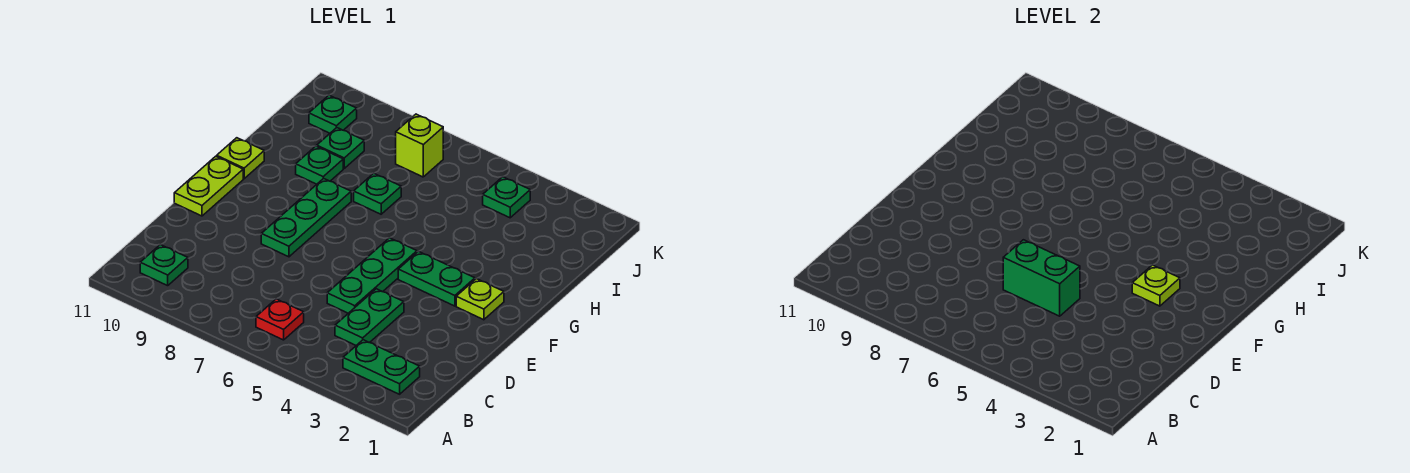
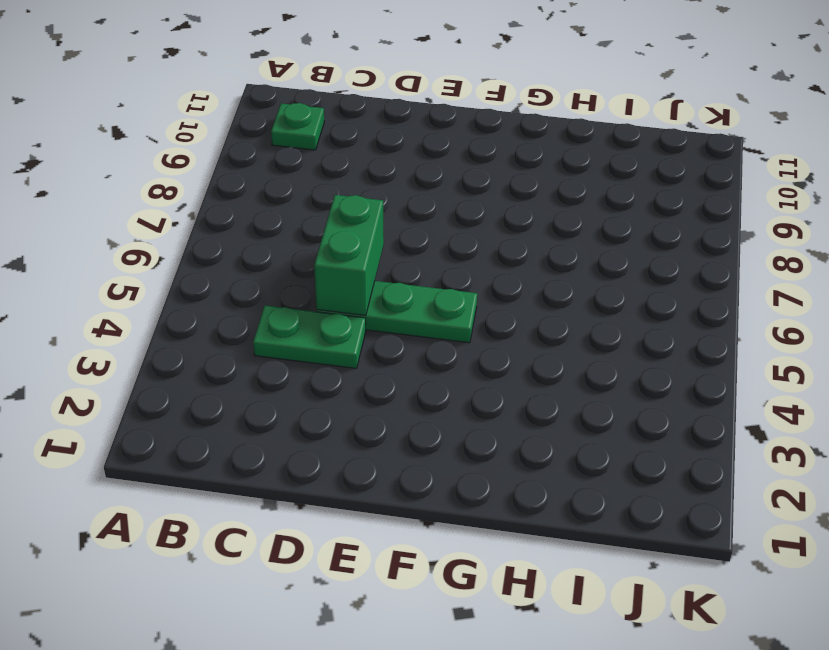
none -> green plate B2:B3 level 1
none -> red plate B6 level 1
none -> green plate E8:G8 level 1

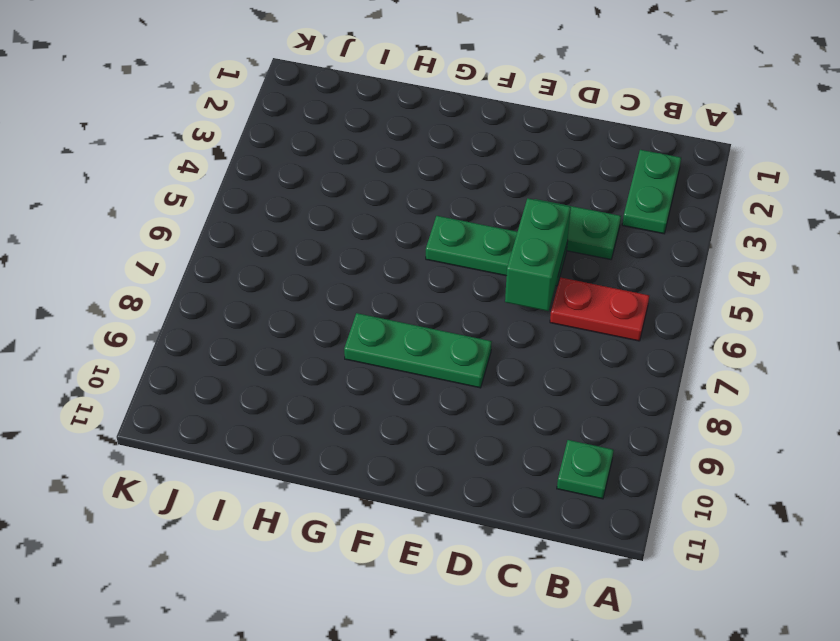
red plate B6:C6 level 1 -> red plate B6 level 1
none -> lime plate E11:F11 level 1
none -> lime plate F2 level 1
none -> green plate F3:F4 level 1

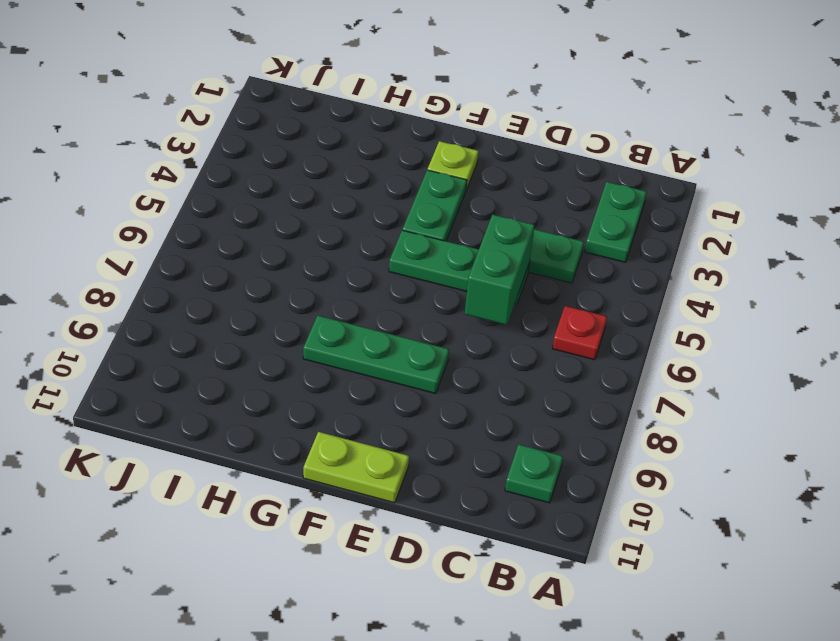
none -> lime plate G11 level 1
none -> green plate H7 level 1
none -> green plate H9 level 1

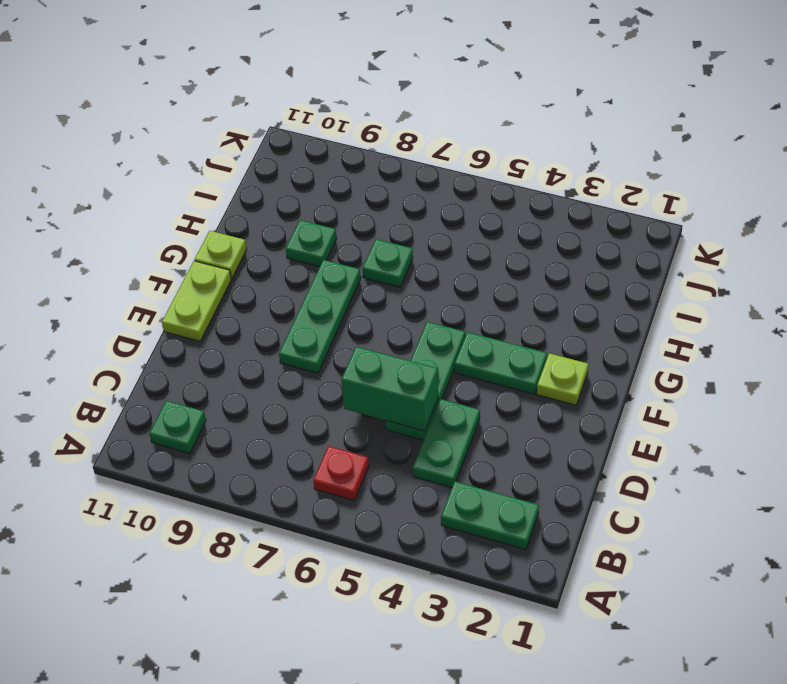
none -> green plate I9 level 1
none -> green plate J4 level 1
none -> lime brick J7 level 1

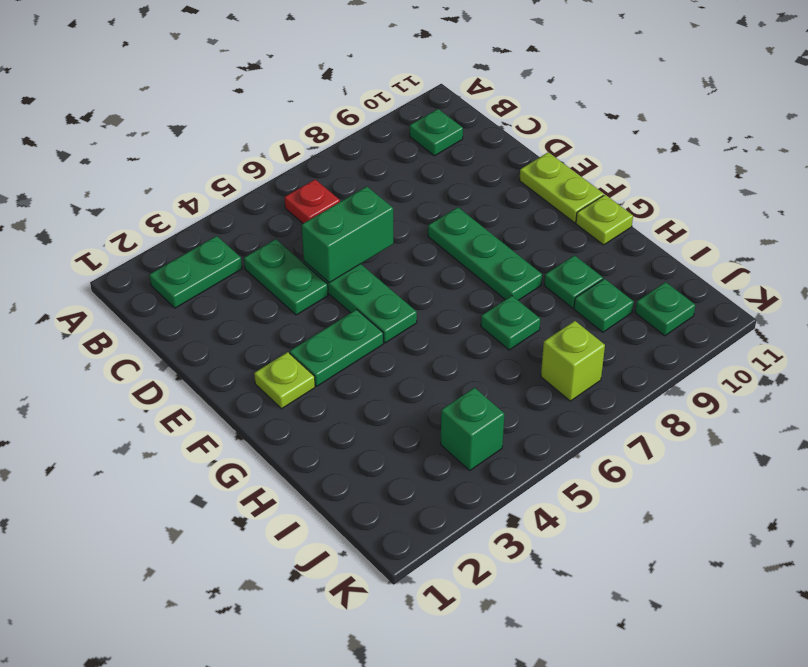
green brick J4 level 1 -> green plate J4 level 1
none -> lime plate F3 level 2

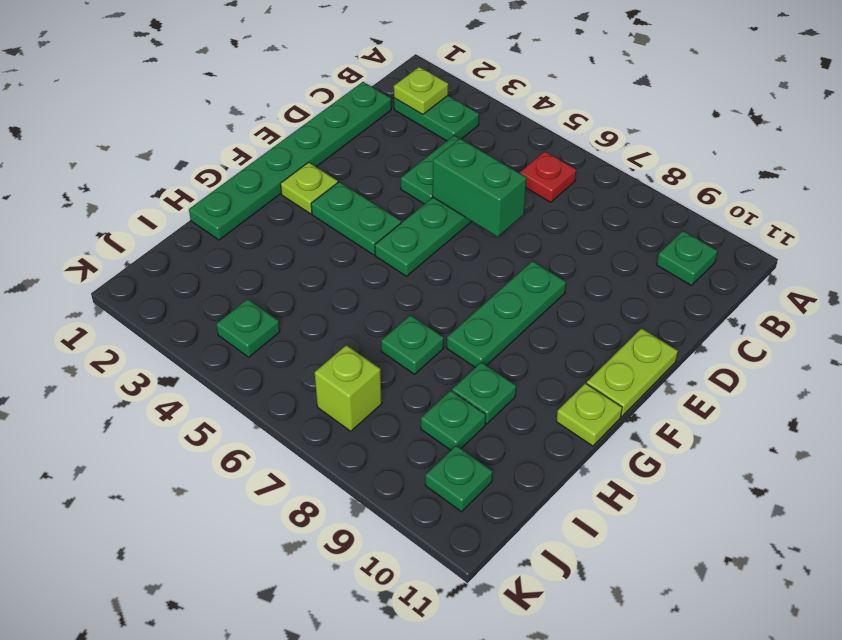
lime plate B2 level 2 -> lime plate F3 level 2
green plate C1:H1 level 1 -> none

